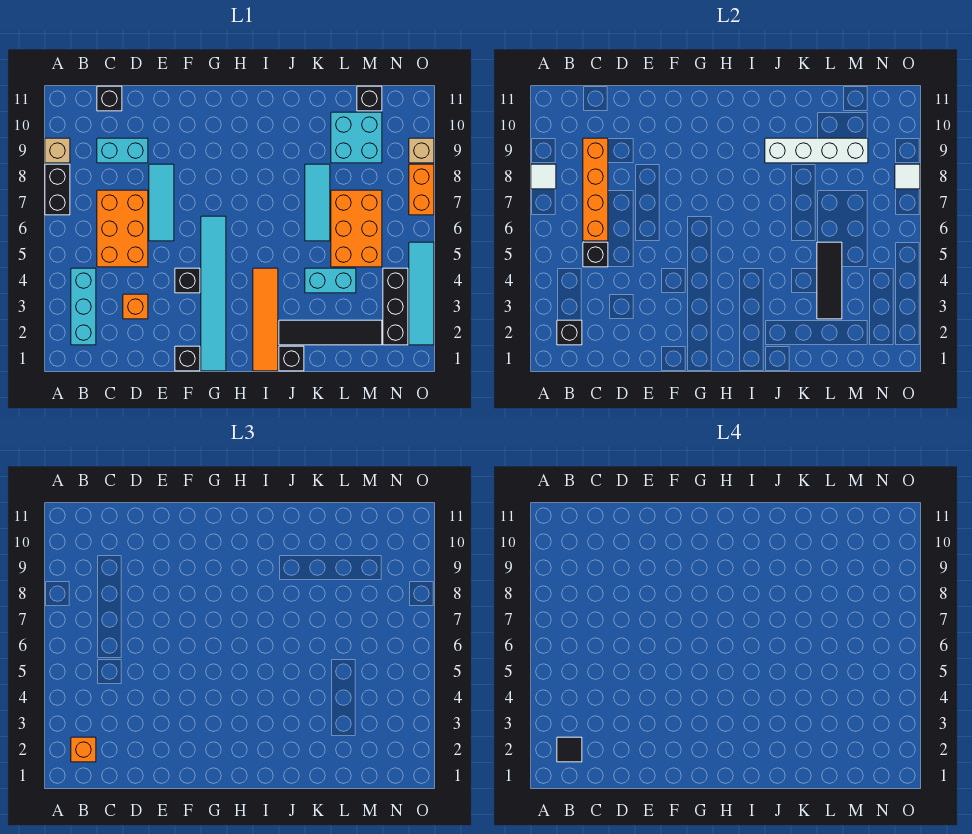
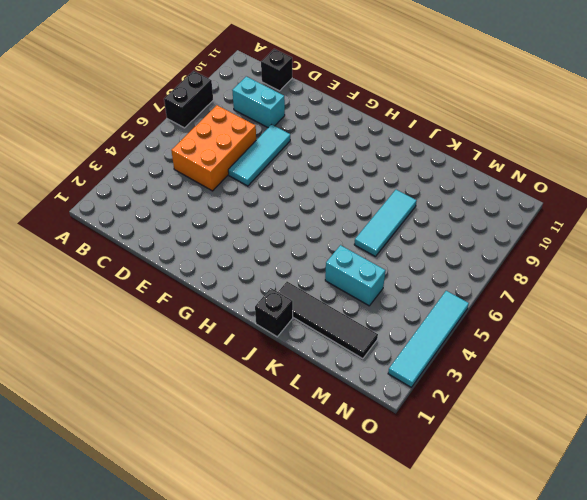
none -> tan brick A9 level 1
none -> cyan brick B2:B4 level 1
none -> orange brick D3 level 1
none -> black brick F1 level 1

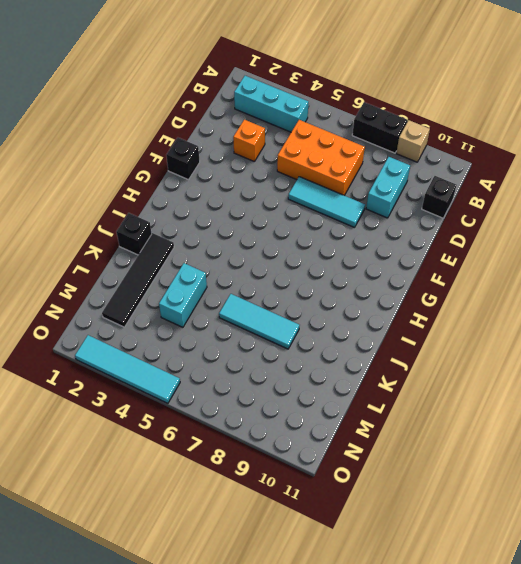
none -> black brick F4 level 1
none -> cyan tile G1:G6 level 1
none -> orange tile I1:I4 level 1
none -> orange brick L5:M7 level 1

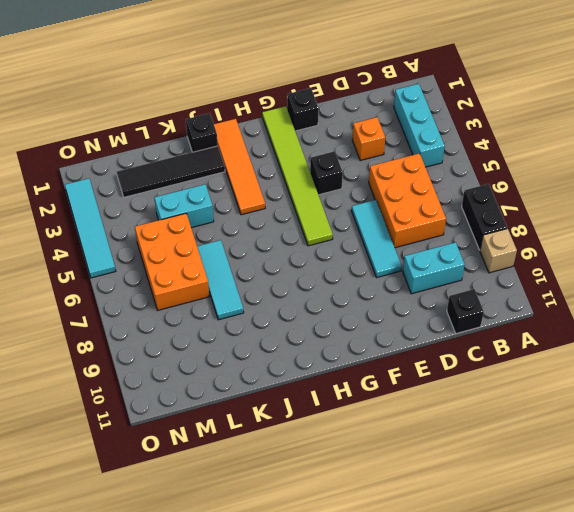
lime tile G1:G6 level 1 -> cyan tile G1:G6 level 1
none -> cyan brick L9:M10 level 1
none -> black brick M11 level 1
none -> black brick N2:N4 level 1
none -> orange brick O7:O8 level 1

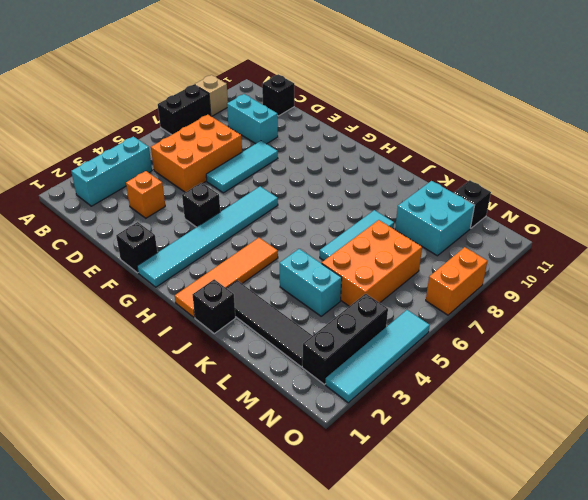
none -> tan brick O9 level 1
none -> white tile A8 level 2
none -> black brick B2 level 2
none -> black brick C5 level 2

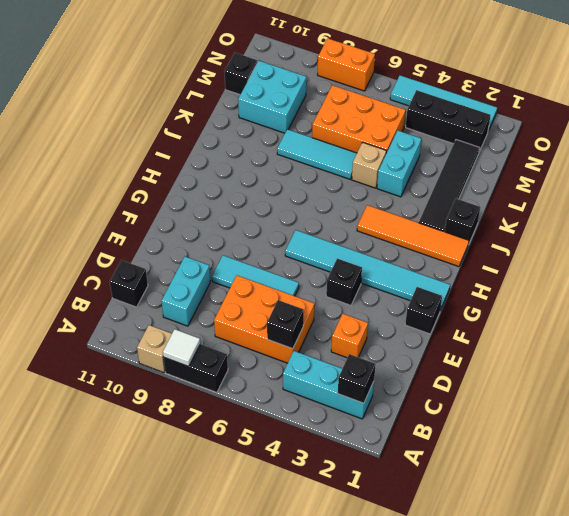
tan brick K5 level 1 -> tan brick O9 level 1
none -> orange brick C6:C9 level 2
none -> white brick J9:M9 level 2
none -> black tile L3:L5 level 2
none -> white tile O8 level 2

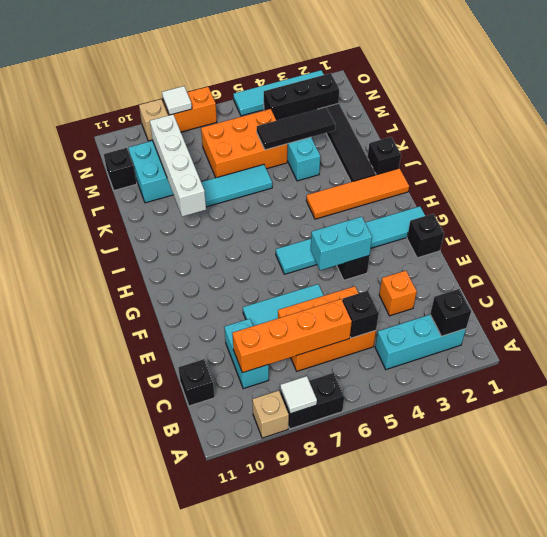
cyan brick F4:F5 level 2 -> none
none -> orange brick B2 level 3
none -> black tile B2 level 4

